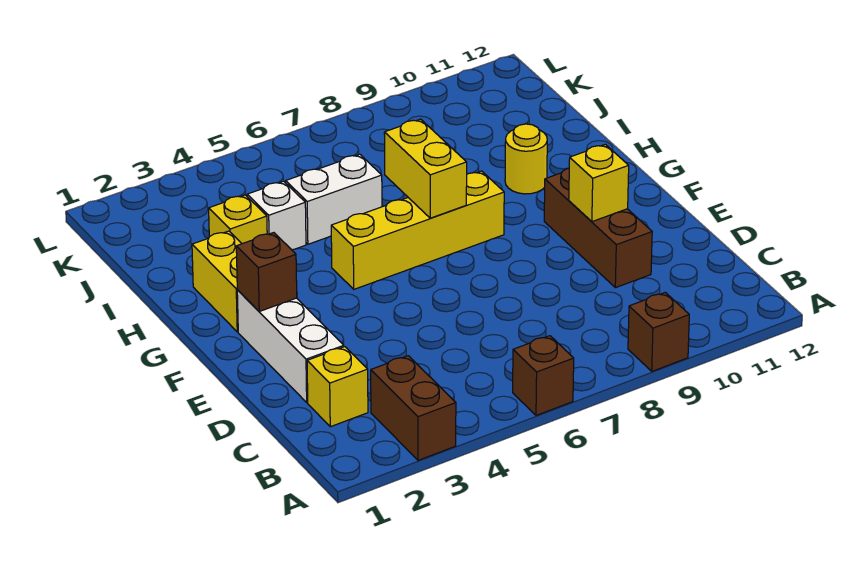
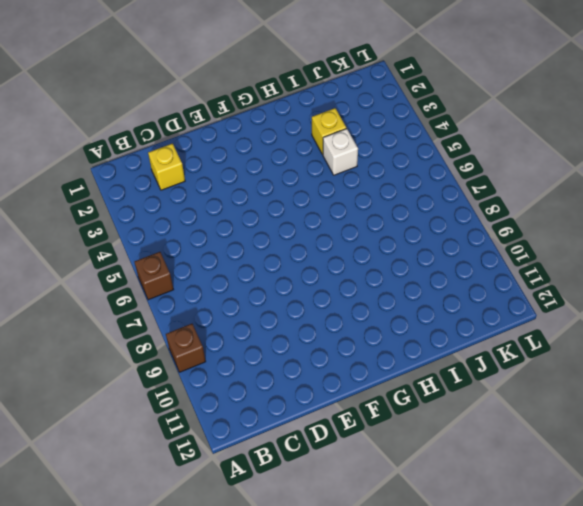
none -> brown brick A3:B3 level 1
none -> white brick D2:F2 level 1
none -> brown brick D10:F10 level 1

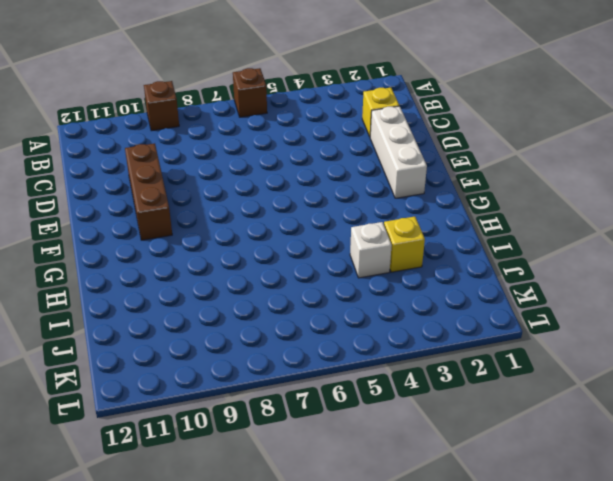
none -> brown brick A3:B3 level 1
none -> yellow brick G2:H2 level 1
none -> yellow brick G5:G8 level 1

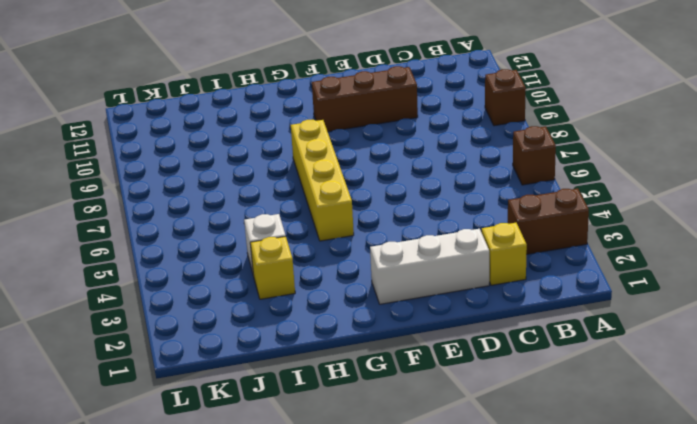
none -> yellow brick G2:H2 level 1
none -> yellow round brick H10 level 1
none -> white brick I5:I6 level 1

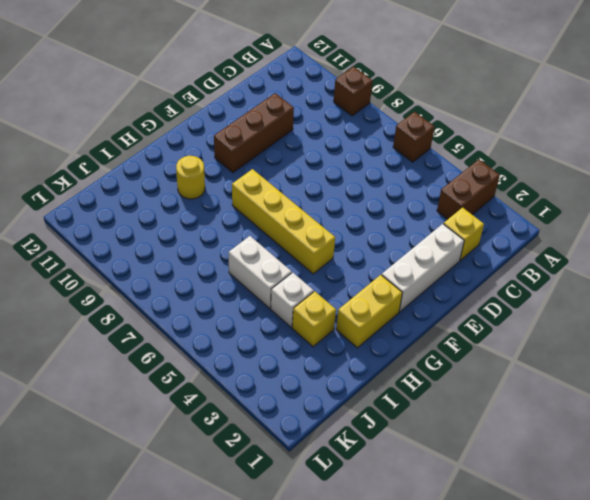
none -> yellow brick E10 level 2
none -> brown brick F2 level 2
none -> yellow brick G7:H7 level 2

